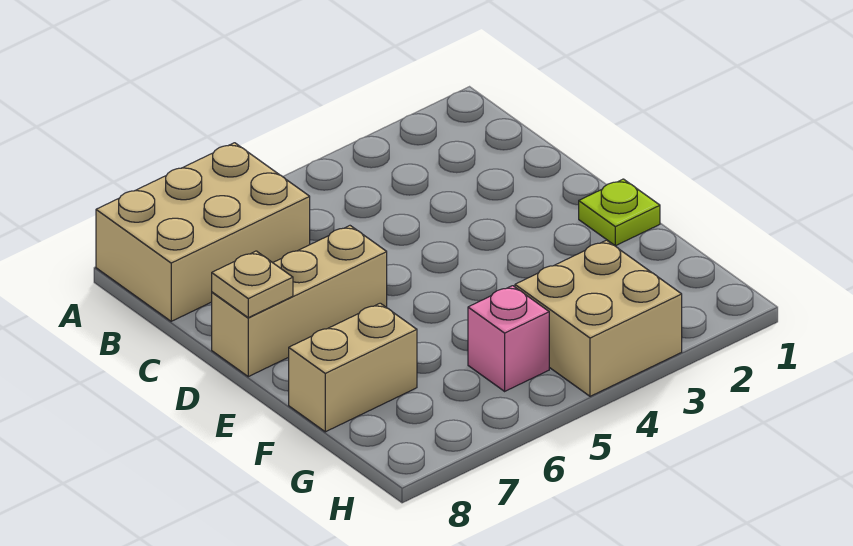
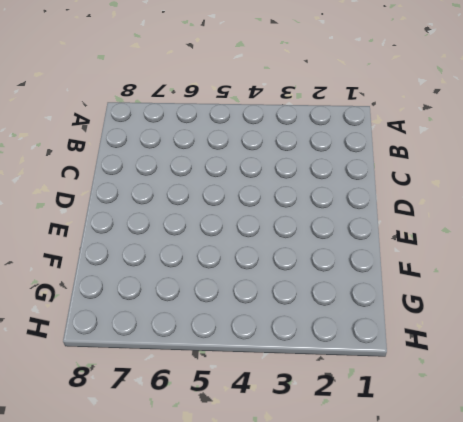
none -> tan brick A6:B8 level 1
none -> tan brick D6:D8 level 1

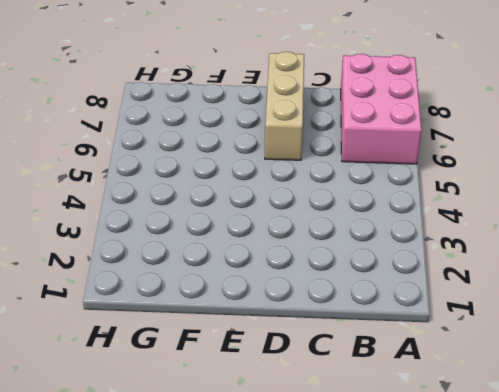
pink brick A6:B8 level 1 -> tan brick A6:B8 level 1
none -> lime plate E1 level 1
none -> tan brick F7:F8 level 1

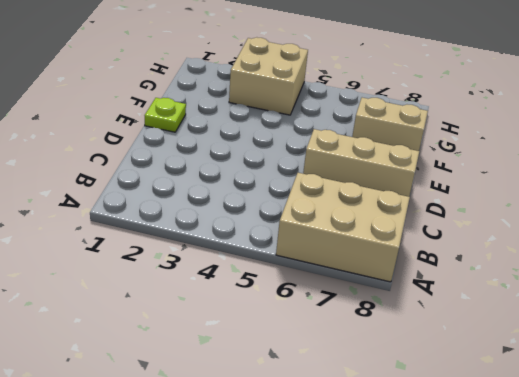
none -> pink brick G5 level 1
none -> tan plate D8 level 2

